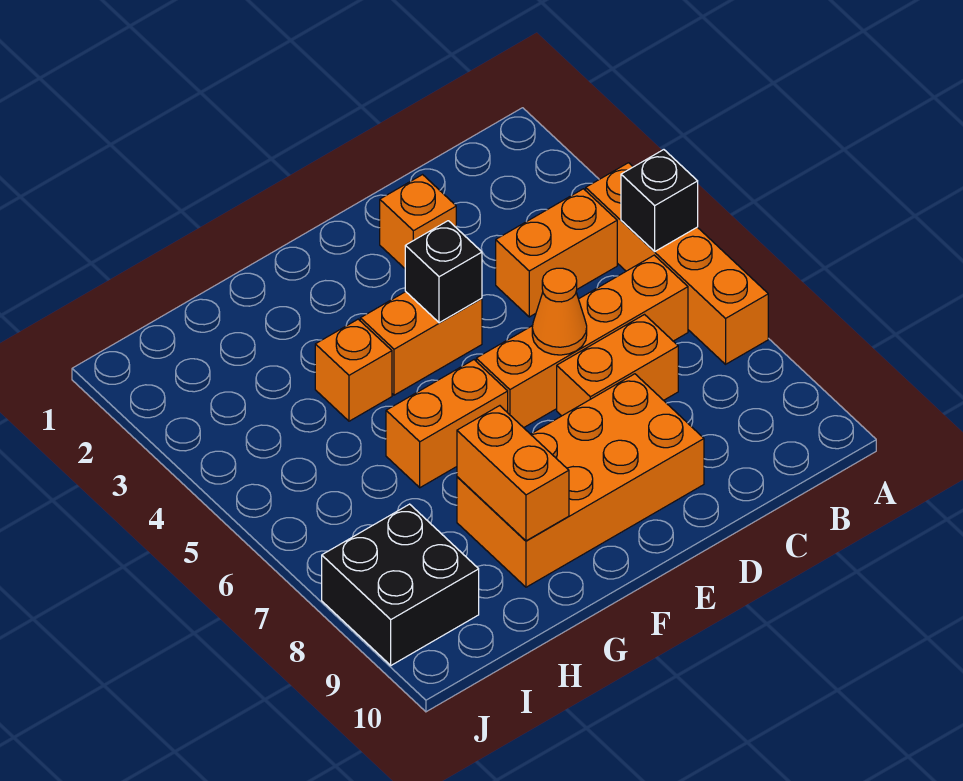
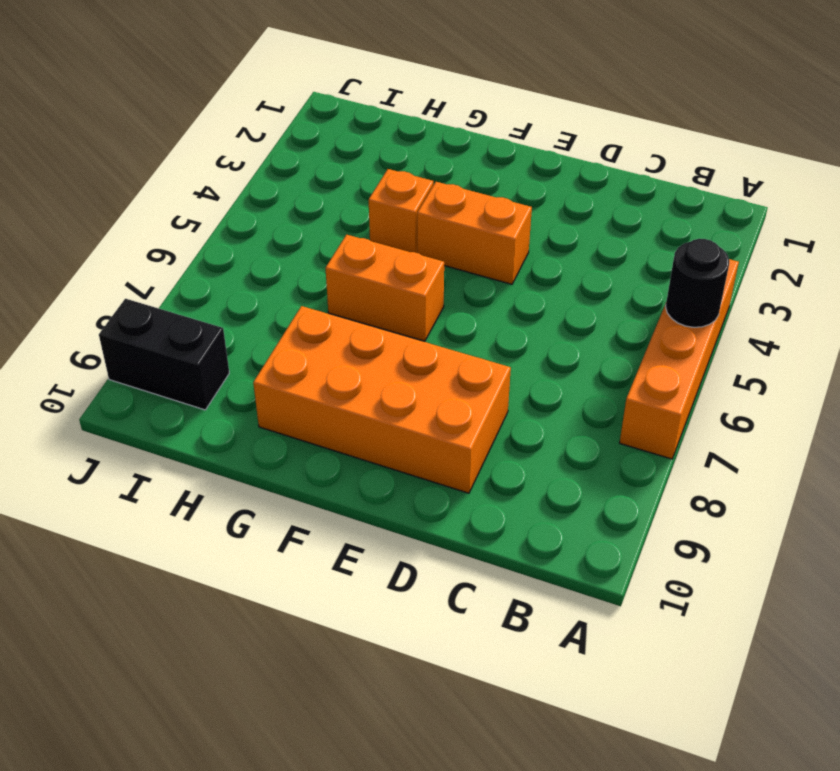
black round brick A5 level 2 -> black brick A5 level 2
black brick I9:J9 level 1 -> black brick I8:J9 level 1
none -> orange brick B4:C4 level 1
none -> orange brick B6:E6 level 1
none -> orange brick C7:D7 level 1

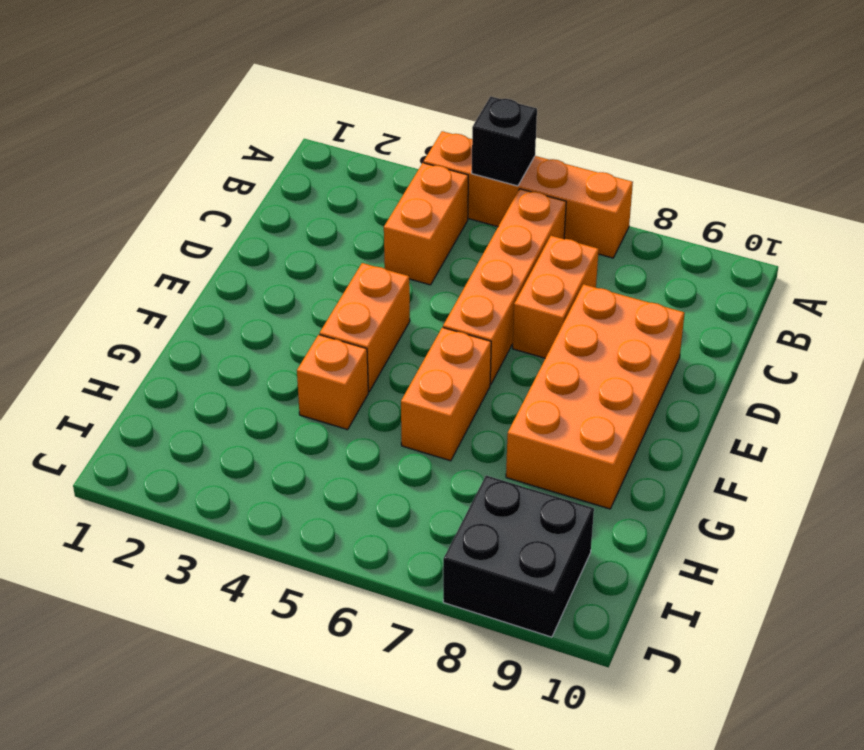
none -> orange brick D2 level 1
none -> orange cone D6 level 2
none -> black brick E4 level 2

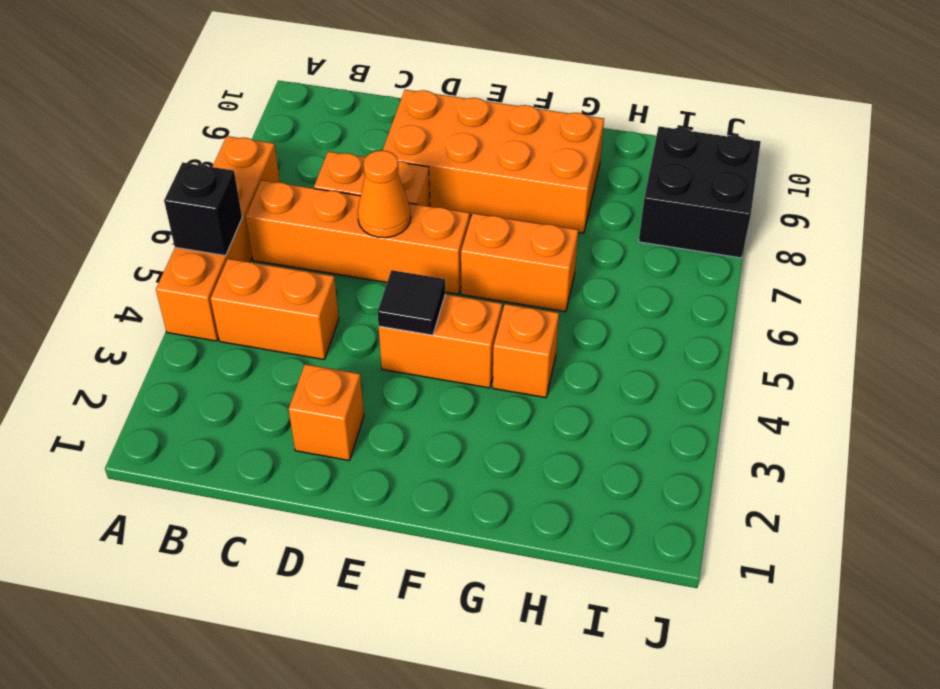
black tile E4 level 2 -> black brick E4 level 2
none -> orange brick G8:G9 level 2

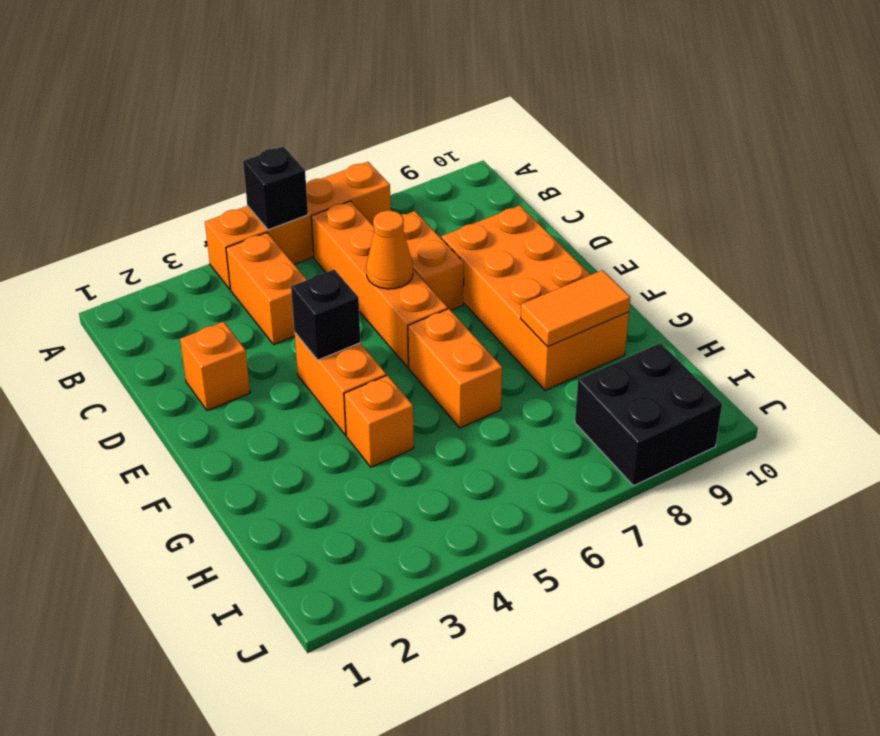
orange tile G8:G9 level 2 -> orange brick G8:G9 level 2

